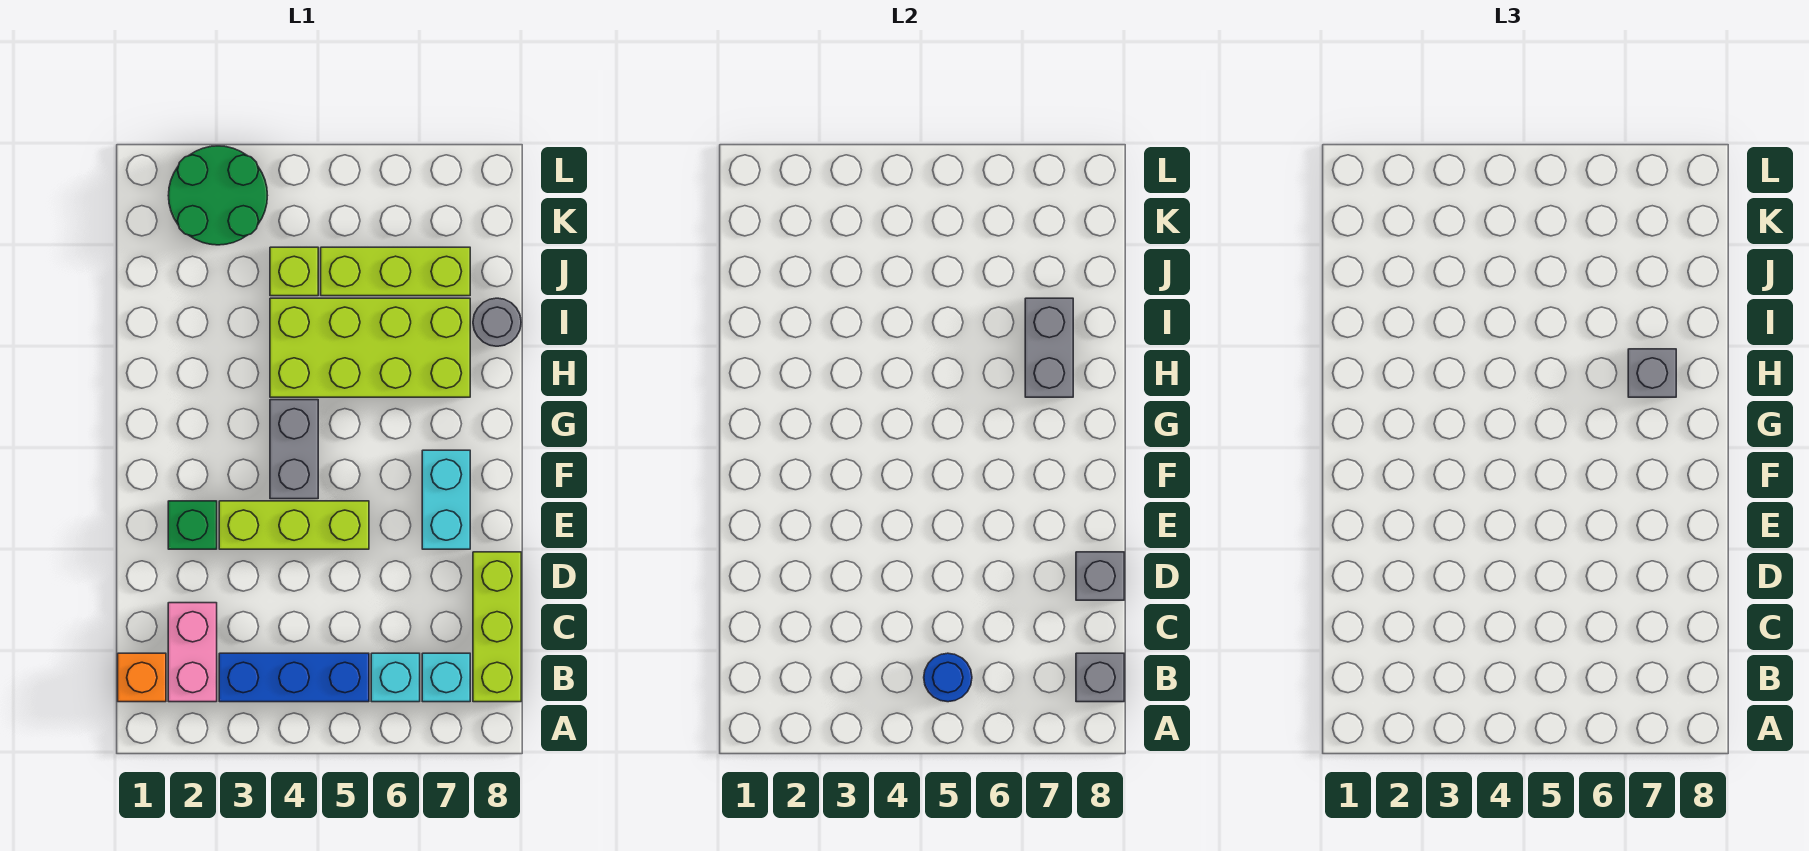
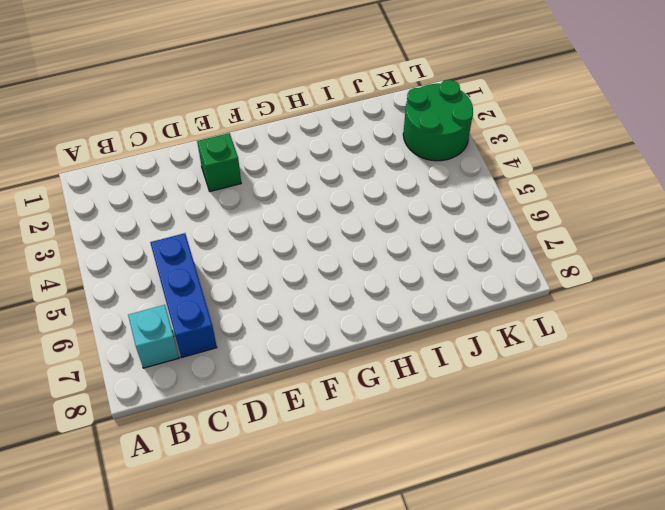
blue brick C5:C7 level 1 -> blue brick B3:B5 level 1
none -> orange brick B1 level 1
none -> pink brick B2:C2 level 1
none -> cyan brick B6 level 1

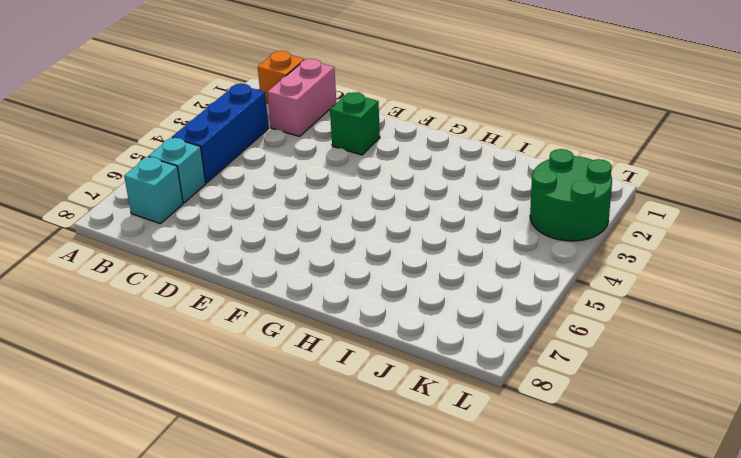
pink brick C1:C2 level 1 -> pink brick B2:C2 level 1
none -> lime brick B8:D8 level 1
none -> lime brick E3:E5 level 1
none -> cyan brick E7:F7 level 1

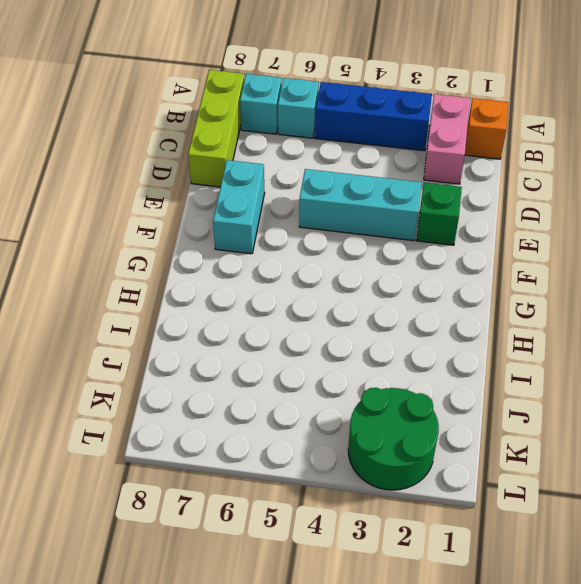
cyan brick E3:E5 level 1 -> lime brick E3:E5 level 1
none -> grey brick F4:G4 level 1
none -> lime brick H4:I7 level 1
none -> grey round brick I8 level 1

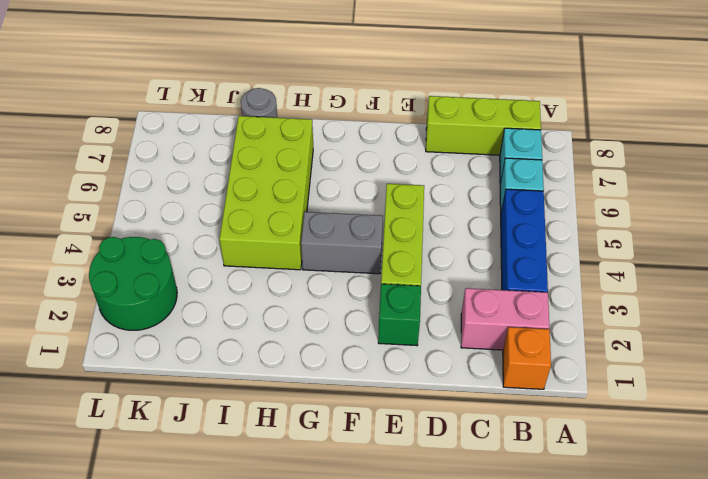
none -> cyan brick E7:F7 level 1
none -> lime brick J4 level 1
none -> lime brick J5:J7 level 1

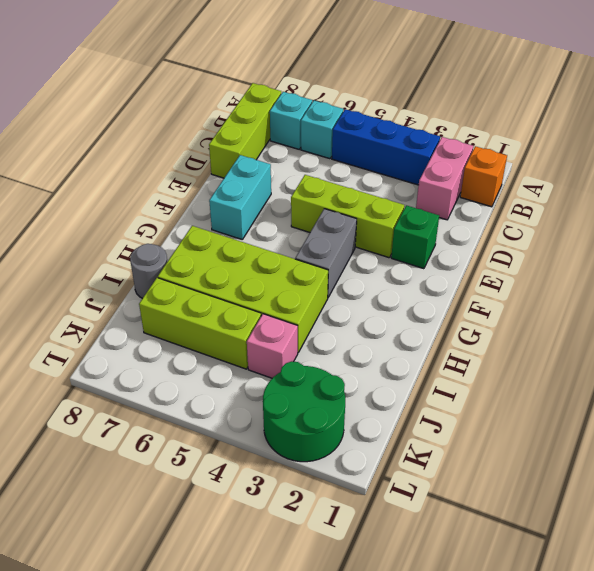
pink brick J4 level 1 -> lime brick J4 level 1
none -> blue round brick B5 level 2
none -> grey brick B8 level 2
none -> grey brick D8 level 2

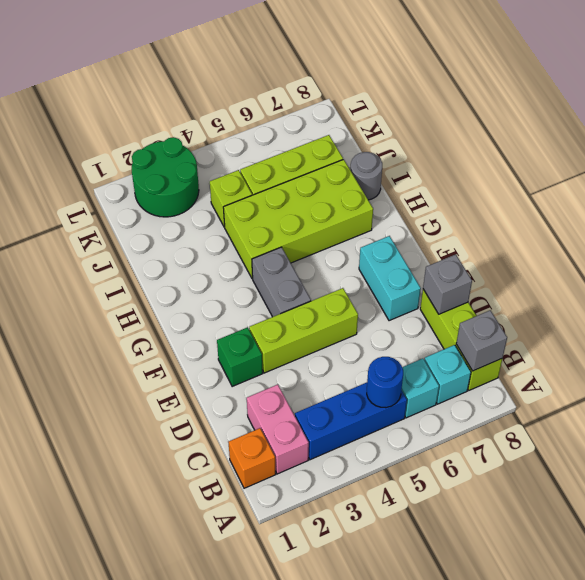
none -> grey brick H7:I7 level 2
none -> grey brick H7 level 3

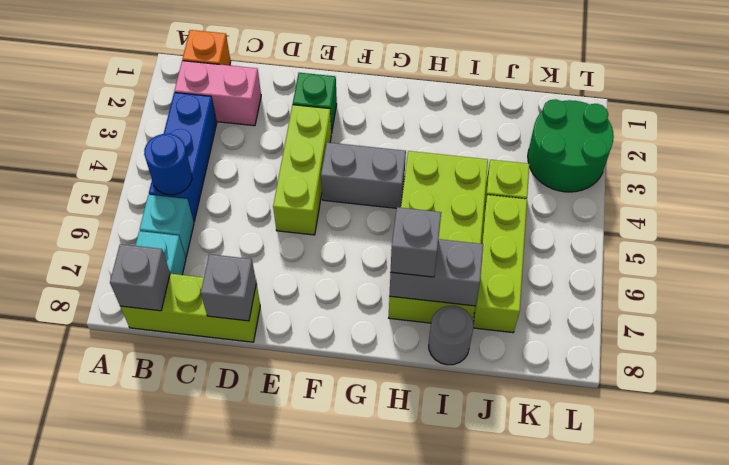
none -> cyan brick E7:F7 level 1

